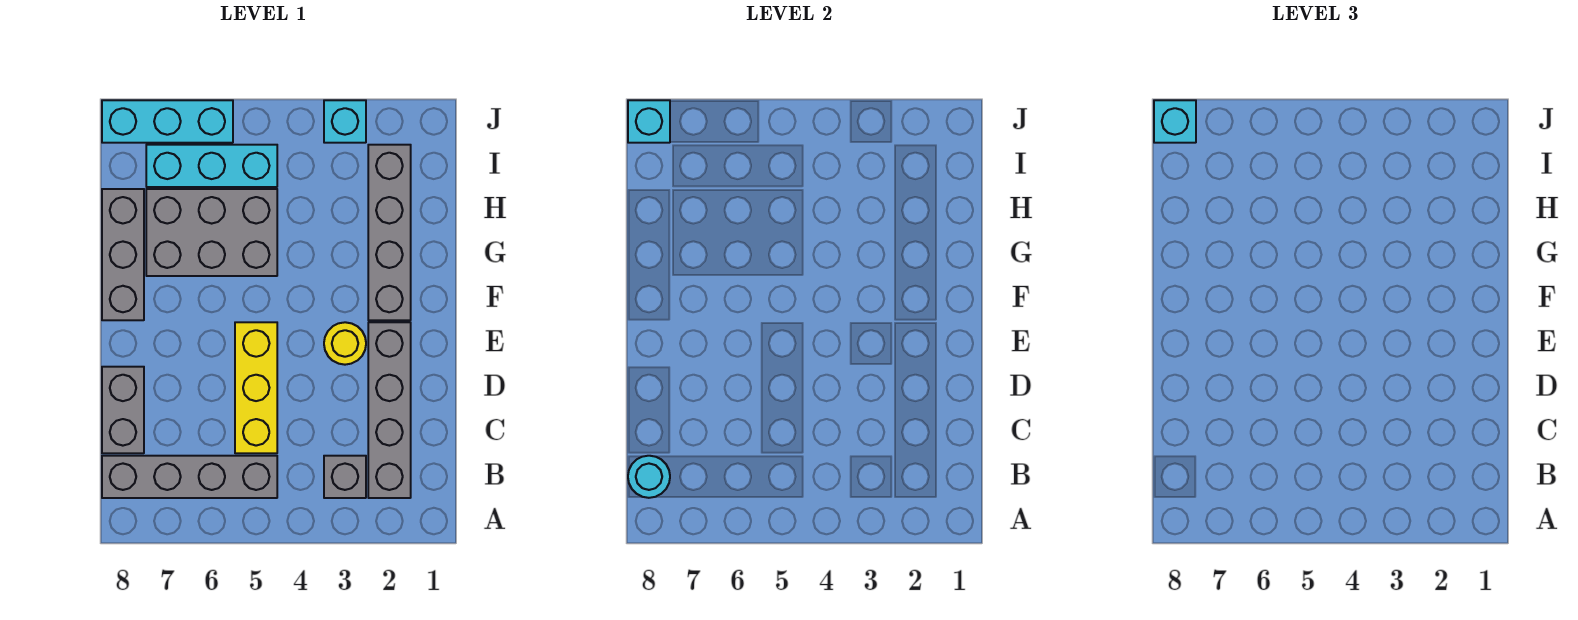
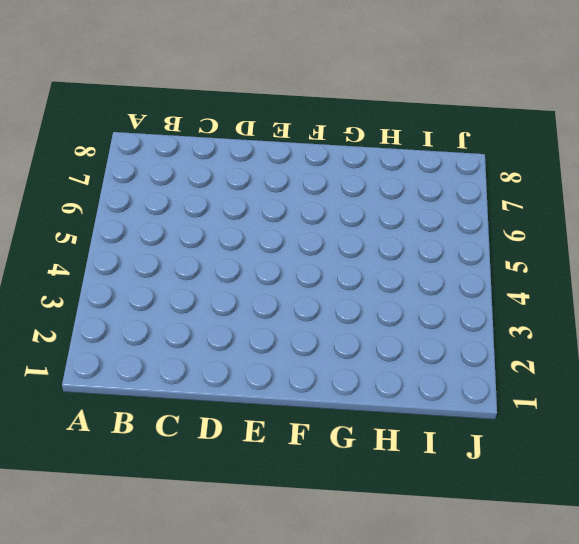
none -> grey brick B2:E2 level 1
none -> grey brick B3 level 1
none -> grey brick B5:B8 level 1

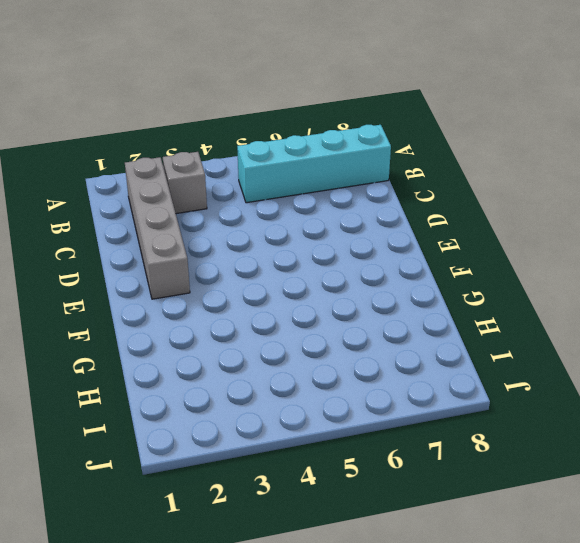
cyan brick B5:B8 level 1 -> grey brick B5:B8 level 1
none -> yellow brick C5:E5 level 1
none -> grey brick C8:D8 level 1
none -> yellow round brick E3 level 1

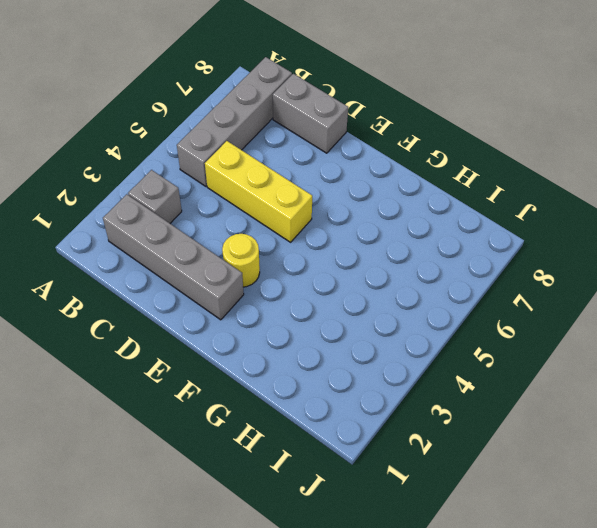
none -> grey brick F2:I2 level 1
none -> grey brick F8:H8 level 1
none -> grey brick G5:H7 level 1

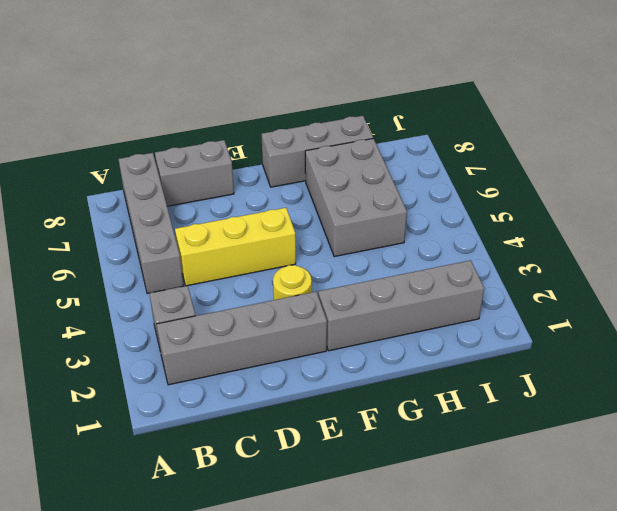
none -> cyan brick I5:I7 level 1
none -> cyan brick J3 level 1
none -> cyan brick J6:J8 level 1

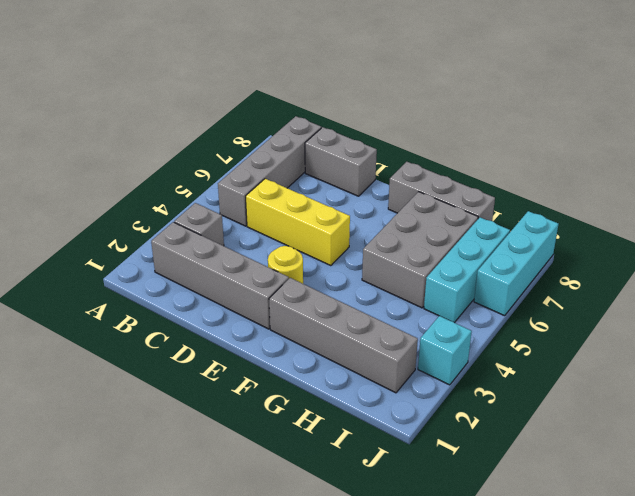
none -> cyan round brick B8 level 2
none -> cyan brick J8 level 2
none -> cyan brick J8 level 3

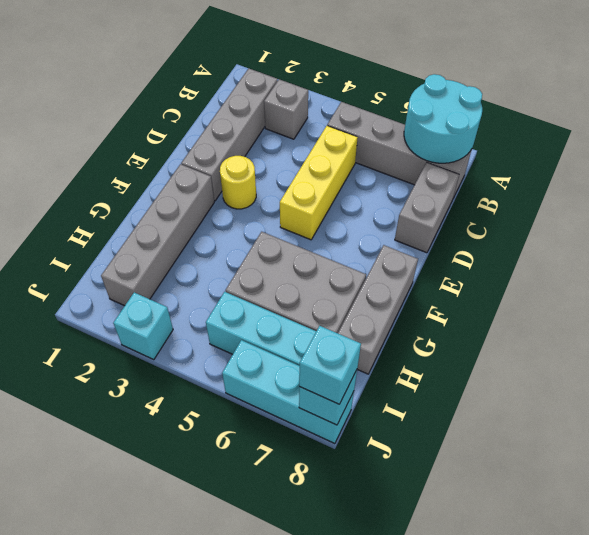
cyan round brick A7:B8 level 2 -> cyan round brick B8 level 2

